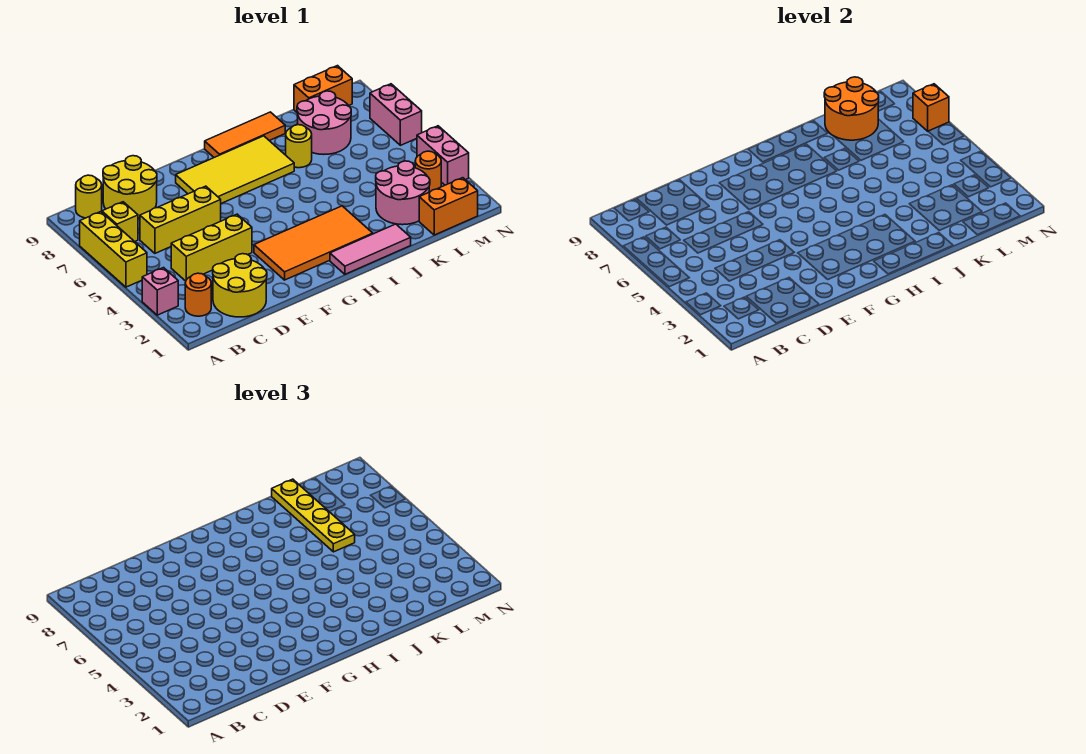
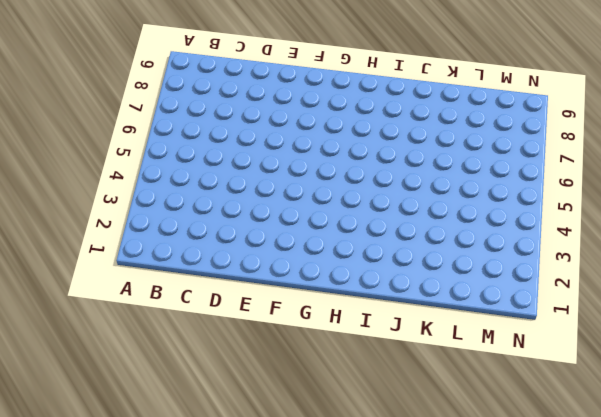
none -> pink brick A3 level 1
none -> yellow brick A5:A7 level 1
none -> orange round brick B2 level 1

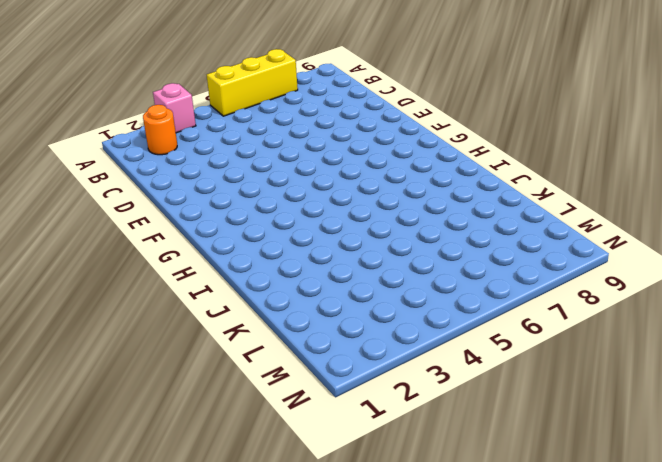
none -> yellow brick B7 level 1
none -> yellow round brick B9 level 1
none -> yellow round brick C1:D2 level 1

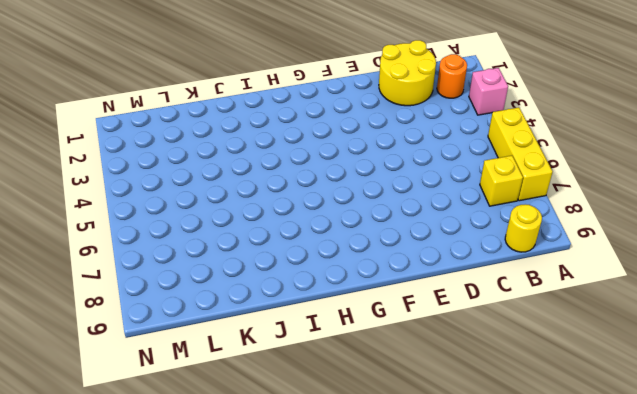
none -> yellow brick C4:E4 level 1
none -> yellow brick C6:E6 level 1
none -> yellow round brick C8:D9 level 1

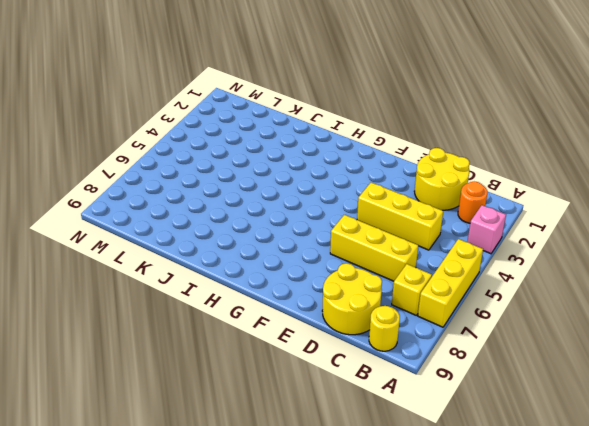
none -> orange tile F2:I3 level 1
none -> yellow tile F7:I8 level 1
none -> pink tile H1:J1 level 1

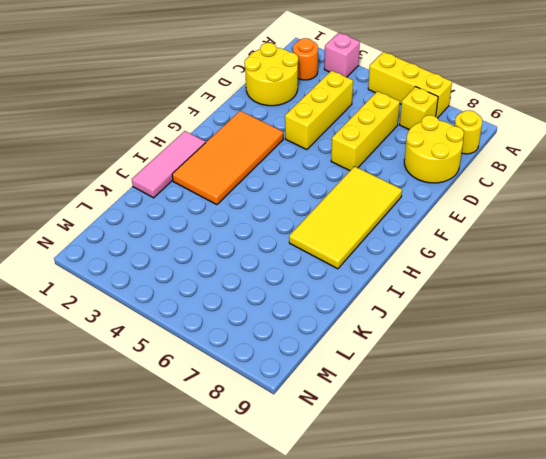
none -> orange tile H9:J9 level 1
none -> yellow round brick J7 level 1
none -> pink round brick K2:L3 level 1

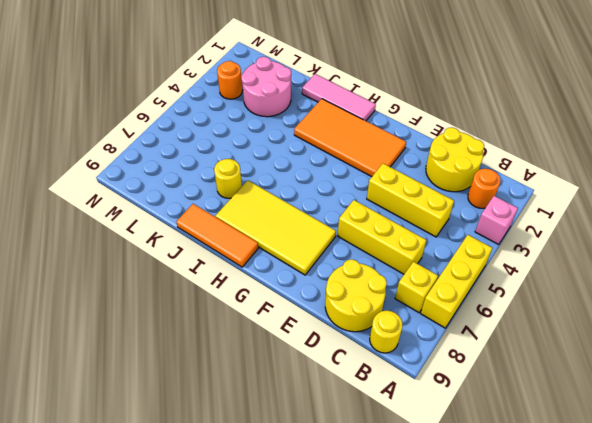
none -> pink round brick K7:L8 level 1
none -> orange brick L1:M1 level 1
none -> orange brick L9:M9 level 1

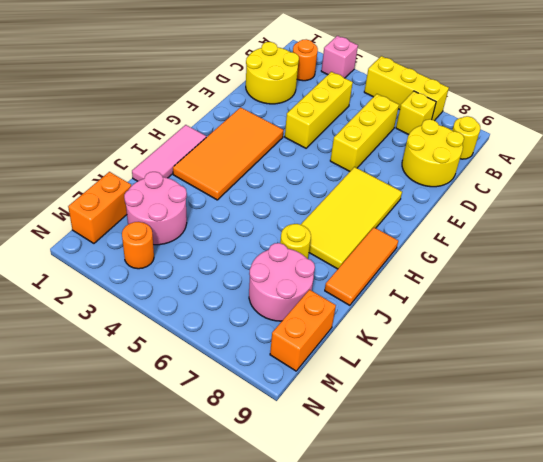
none -> pink brick N3:N4 level 1
none -> pink brick N6:N7 level 1
none -> orange round brick K8:L9 level 2

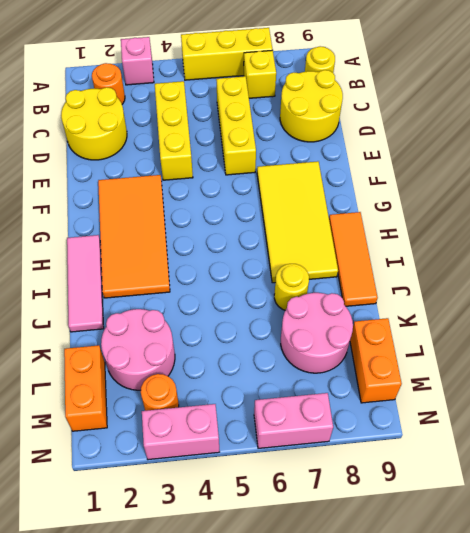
none -> orange round brick K8:L9 level 2
none -> orange brick N7 level 2
none -> yellow plate K6:K9 level 3

